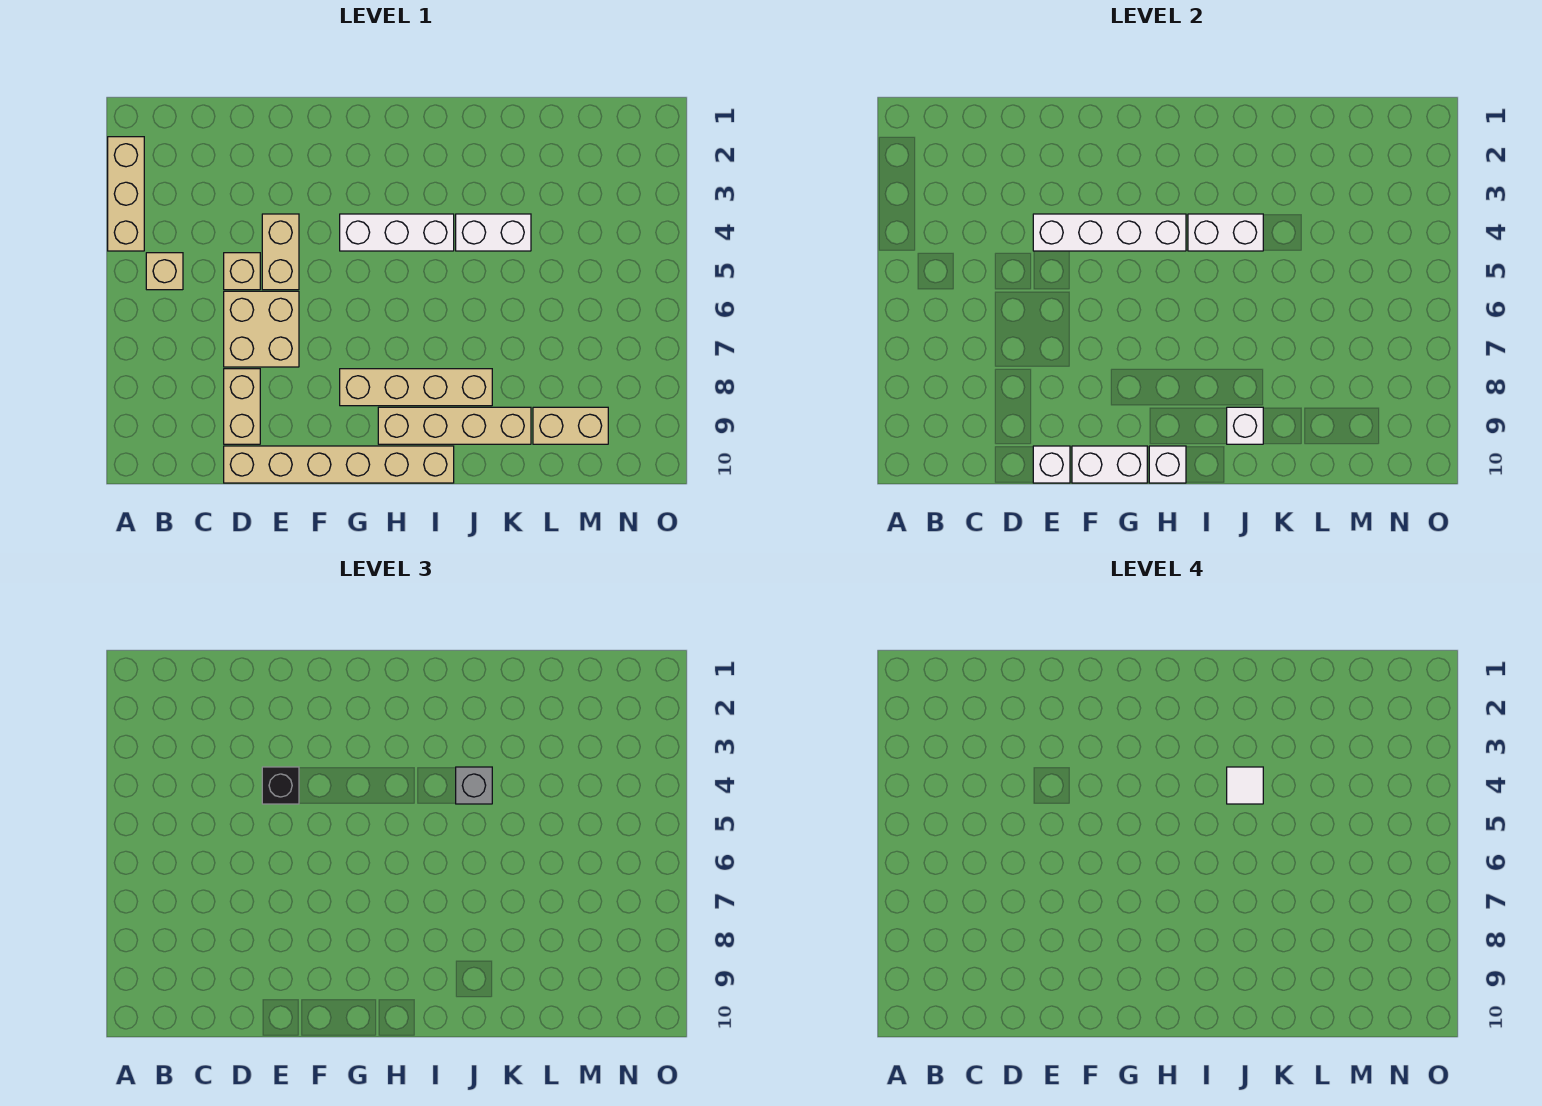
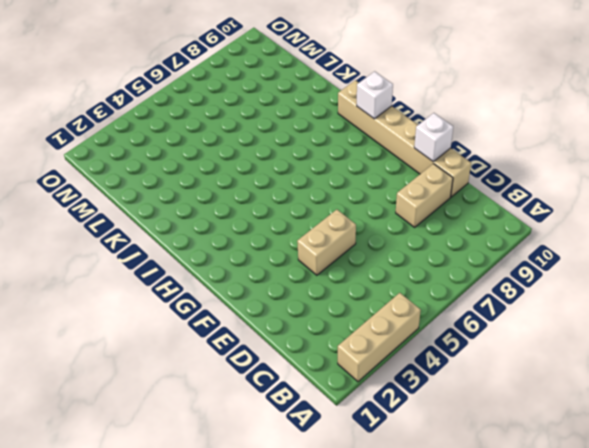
none -> tan brick B5 level 1
none -> tan brick D5 level 1
none -> tan brick D6:E7 level 1

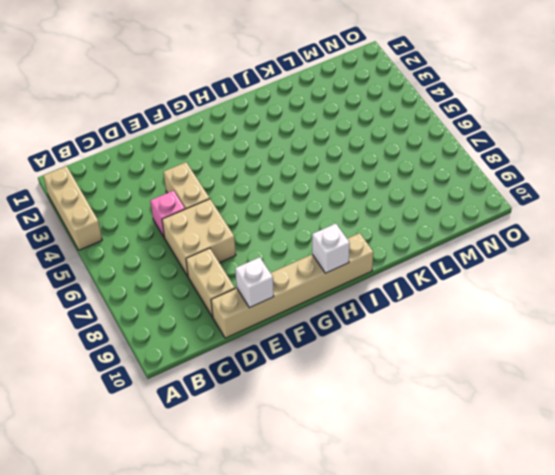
pink brick D5 level 1 -> tan brick D5 level 1
none -> tan brick B5 level 1
none -> white brick G4:I4 level 1
none -> tan brick G8:J8 level 1

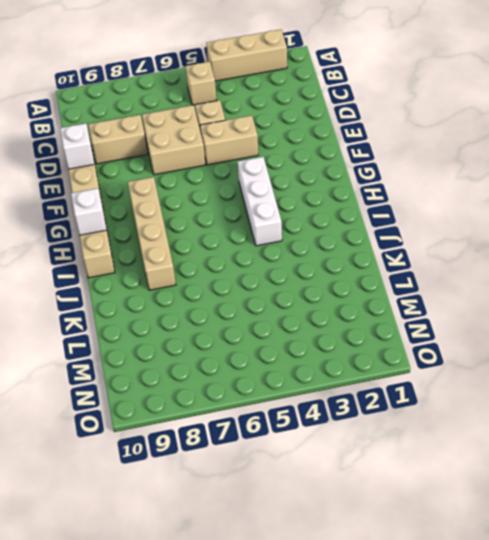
none -> tan brick H9:K9 level 1
none -> white brick J4:K4 level 1
none -> tan brick L9:M9 level 1

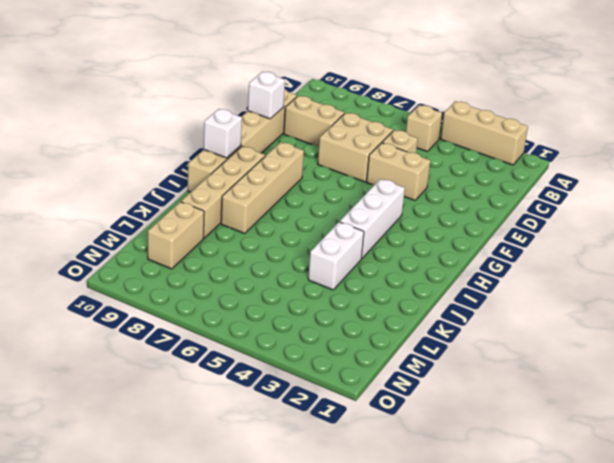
none -> white brick E4:H4 level 2
none -> white brick F10:G10 level 2
none -> white brick I4:J4 level 2

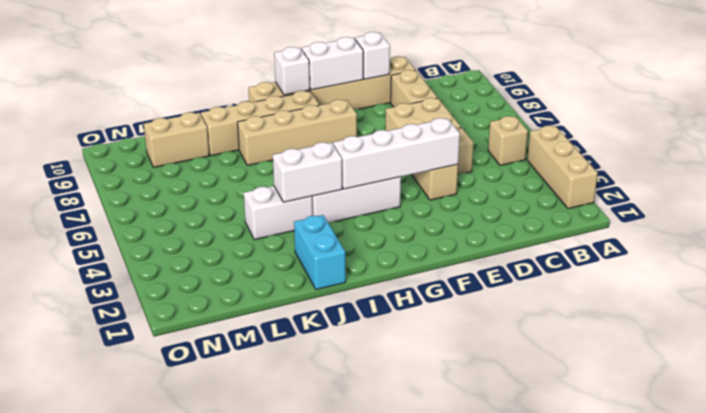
cyan brick J1:J2 level 1 -> none
none -> white brick J9 level 2
none -> black brick E4 level 3
none -> grey brick J4 level 3

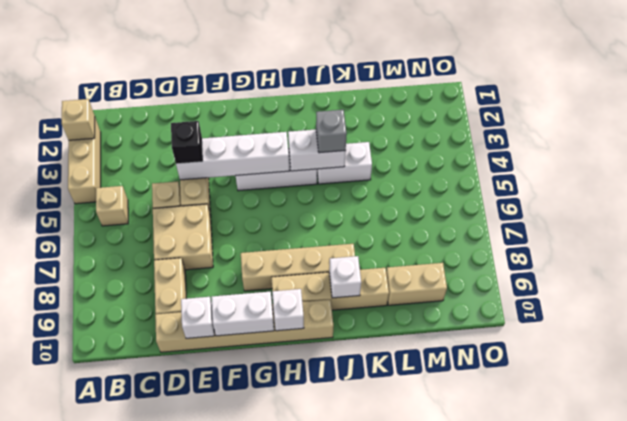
tan brick A2 level 2 -> none
none -> white tile J4 level 4

